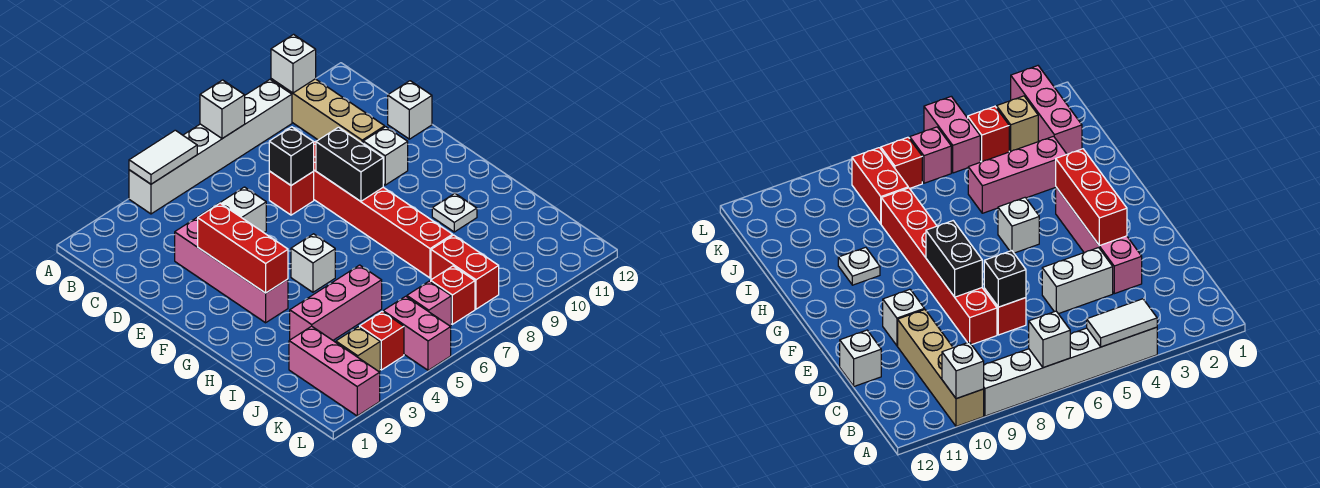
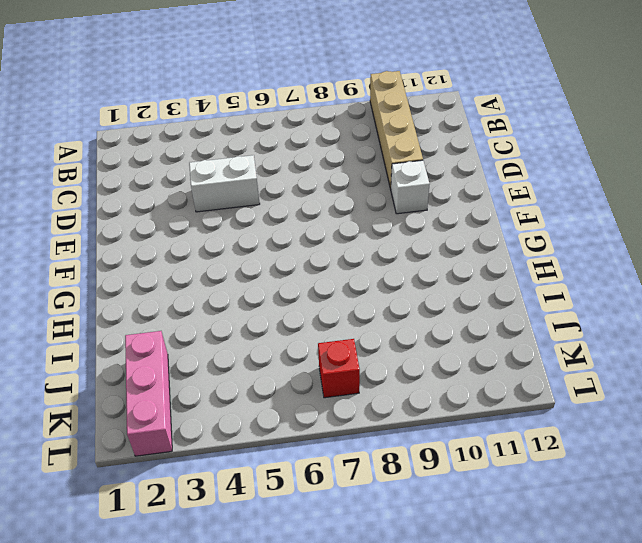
none -> white brick A4:A9 level 1
none -> pink brick D3:G3 level 1
none -> red brick D7 level 1

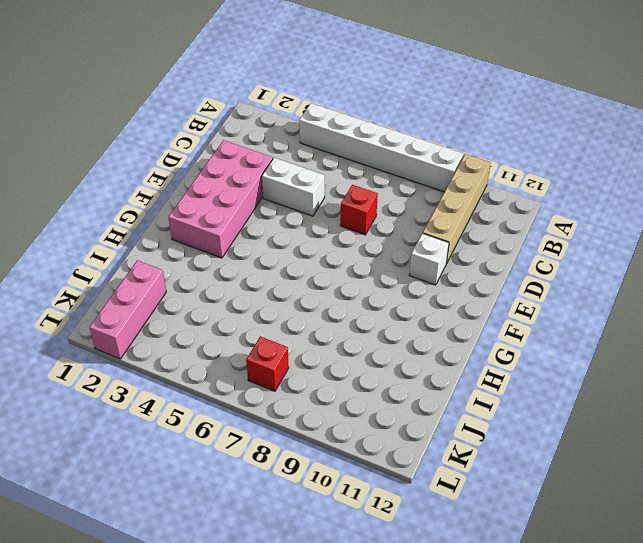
pink brick D2:G3 level 1 -> pink brick D3:G3 level 1
none -> red brick D8:I8 level 1
none -> white brick D12 level 1
none -> white brick G5 level 1

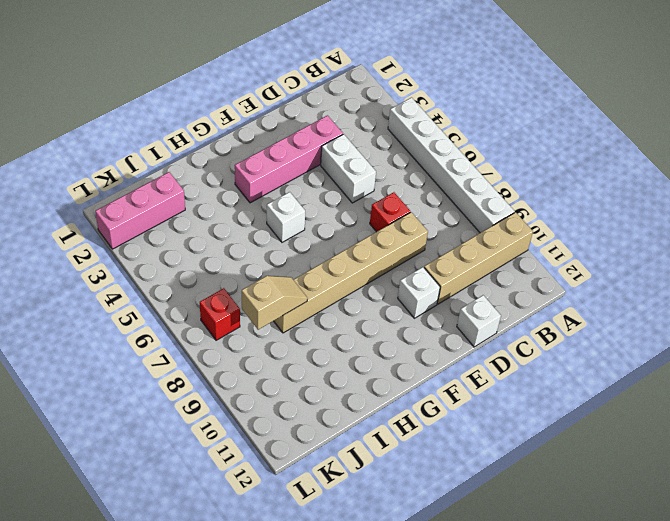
tan brick D8:I8 level 1 -> red brick D8:I8 level 1
tan slope I8:J8 level 2 top J -> none
none -> white plate H10 level 1
none -> pink brick I3:I5 level 1
none -> red brick J8:K8 level 1

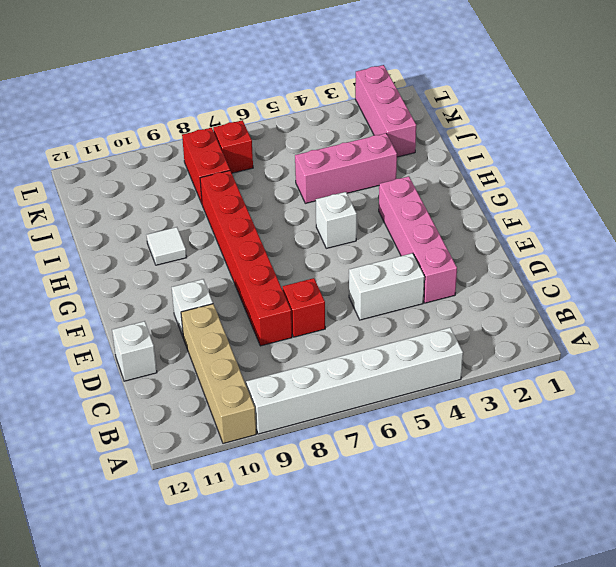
white tile H10 level 1 -> white plate H10 level 1
none -> tan brick K3 level 1
none -> red brick K4 level 1
none -> pink brick K5:L5 level 1

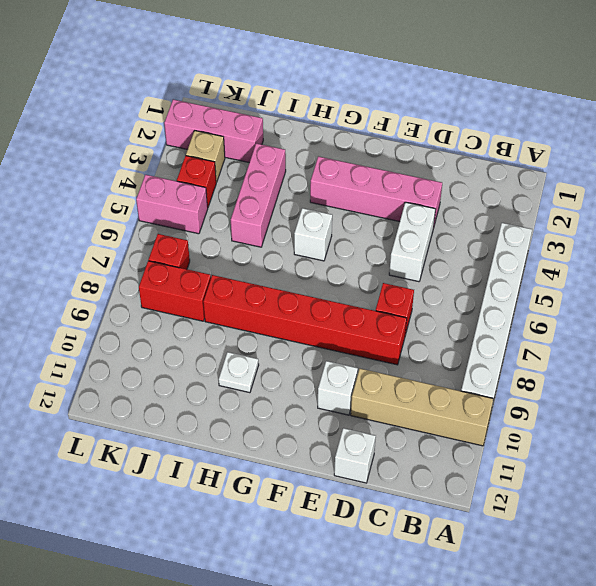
none -> pink brick K6 level 1
none -> white tile A4:A5 level 2
none -> white brick A7 level 2

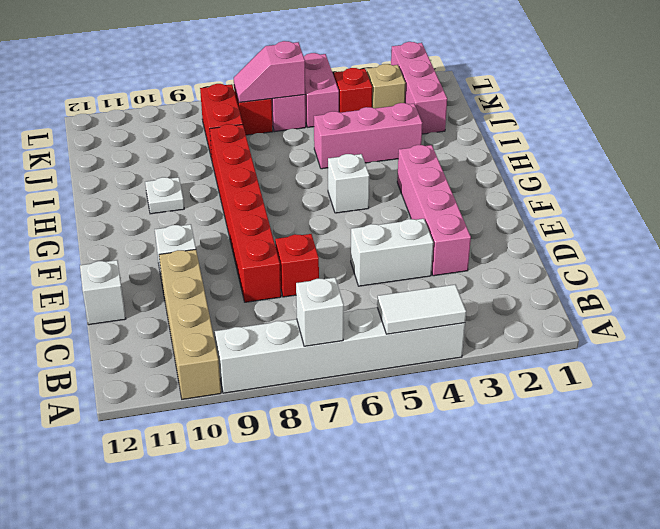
pink slope K6:K7 level 2 top 6 -> none
none -> white brick A10 level 2
none -> black brick D7 level 2
none -> red brick E3:G3 level 2

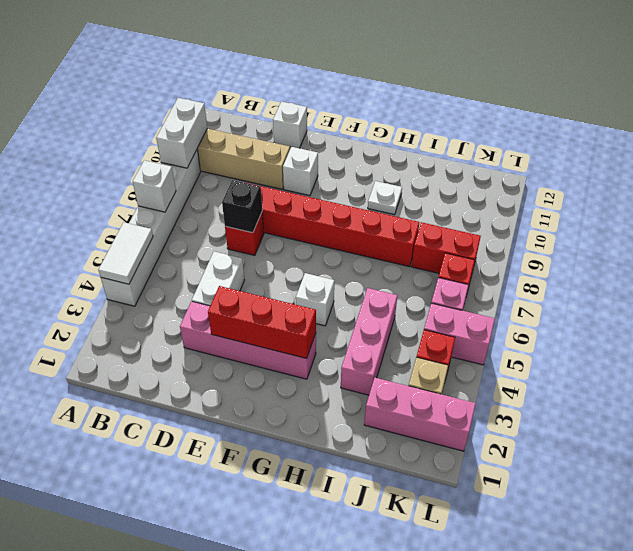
white brick A9:A10 level 2 -> white brick A10 level 2
none -> black brick E8:F8 level 2

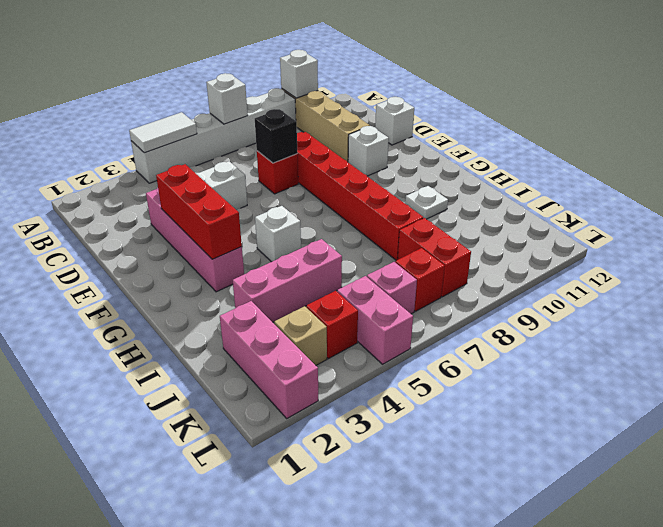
none -> black brick E8:F8 level 2

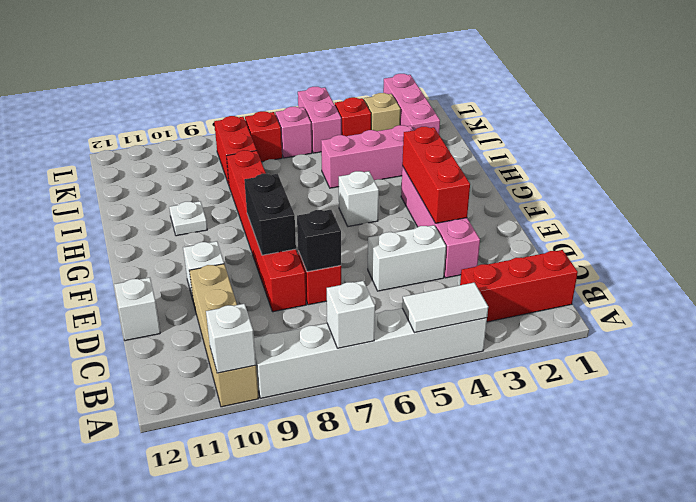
red brick B1:B3 level 1 -> none

